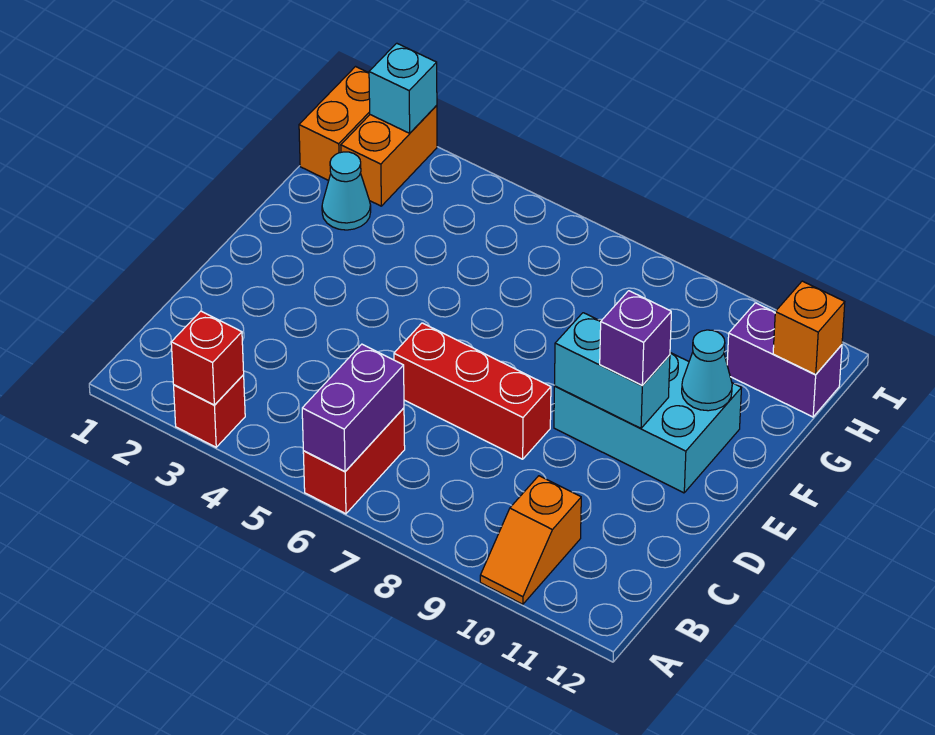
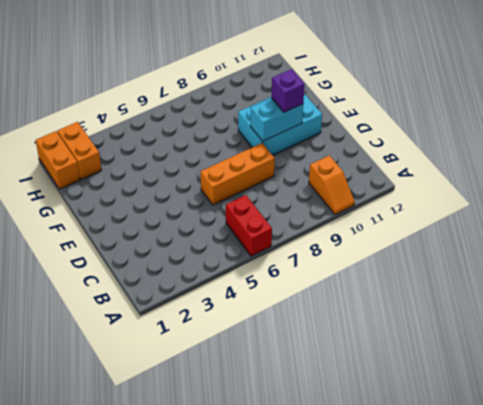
orange brick D6:D8 level 1 -> red brick D6:D8 level 1
none -> red brick A3 level 1
none -> cyan cone G2 level 1
none -> purple brick H11:H12 level 1

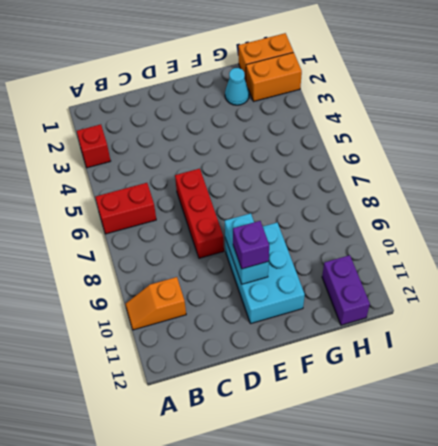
none -> red brick A3 level 2
none -> purple brick A6:B6 level 2
none -> cyan cone F11 level 2

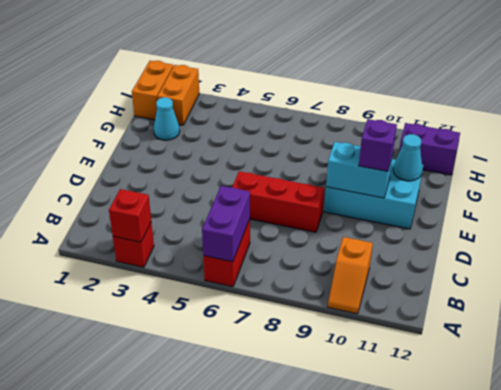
none -> orange brick H12 level 2
none -> cyan brick I2 level 2

